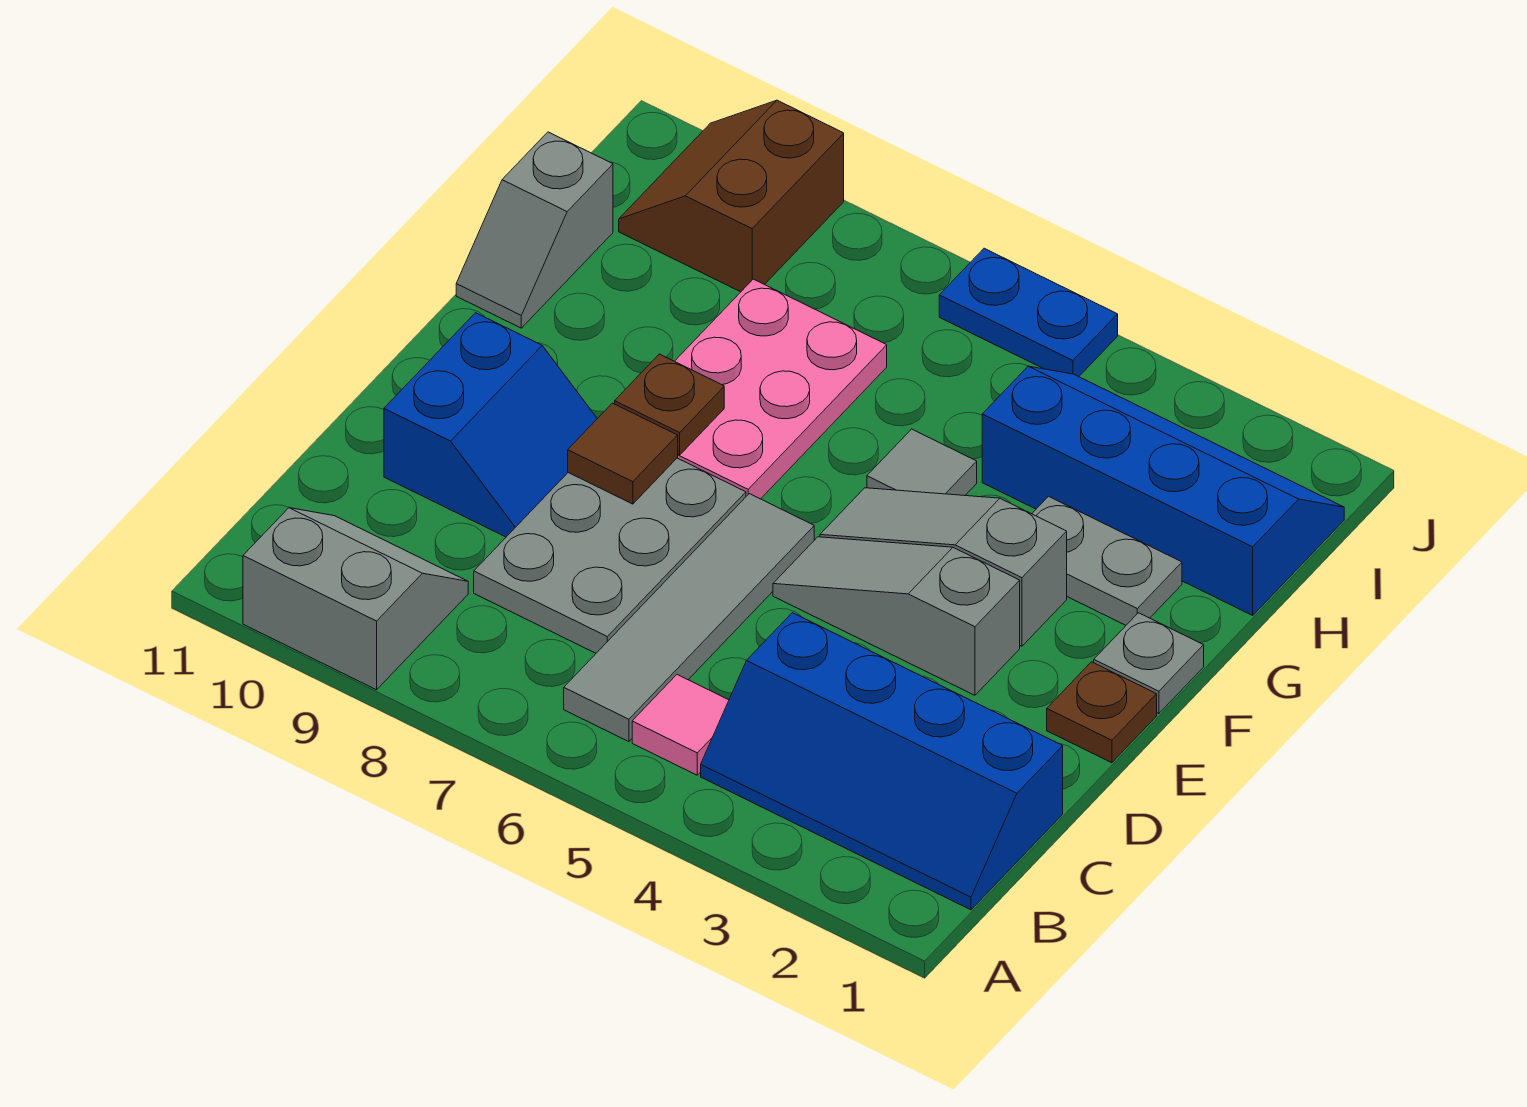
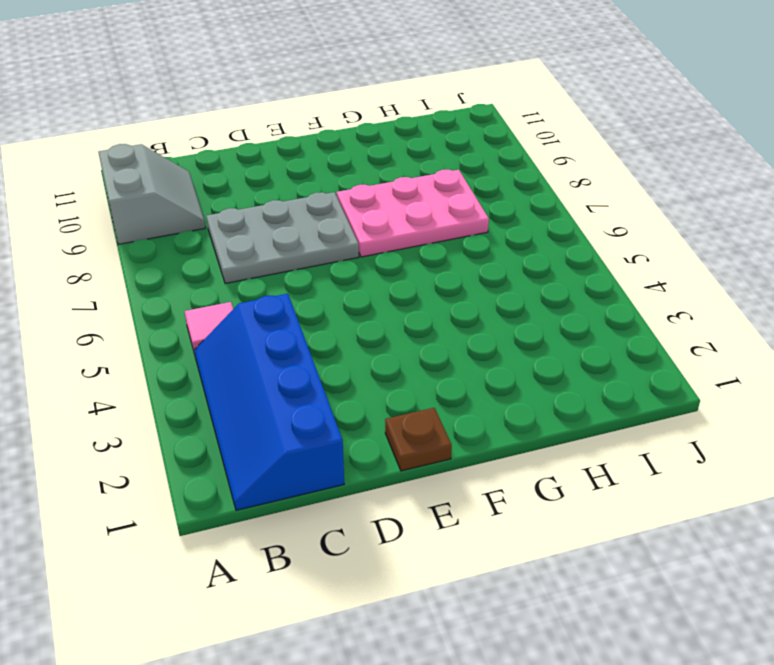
none -> grey tile B6:E6 level 1
none -> blue slope D9:E10 level 1 top 10
none -> grey slope E3:E5 level 1 top 3

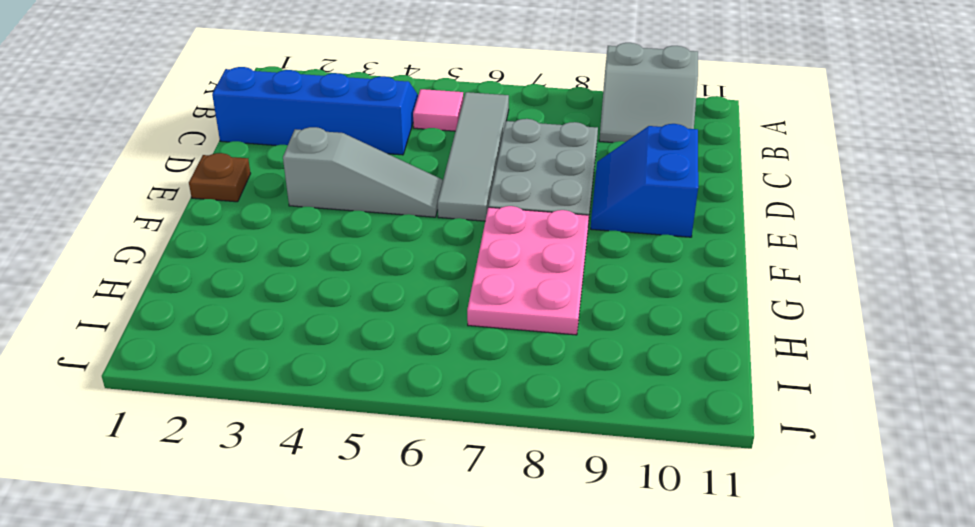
none -> grey plate F1 level 1
none -> grey slope F3:F5 level 1 top 3
none -> grey plate G2:G3 level 1

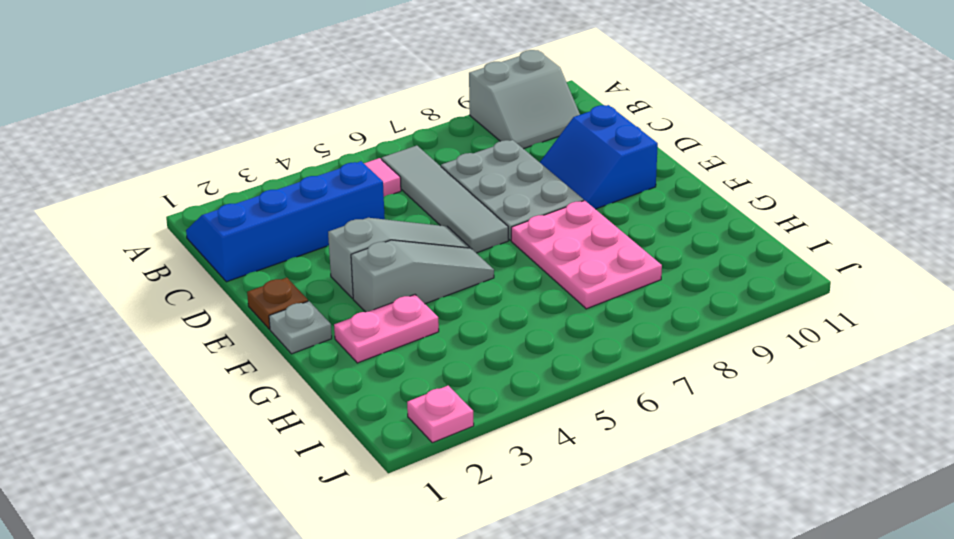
pink plate G2:G3 level 1 -> grey plate G2:G3 level 1
pink plate J2 level 1 -> none
none -> grey tile G5 level 1
none -> grey slope G11:H11 level 1 top H
none -> blue slope H1:I4 level 1 top H

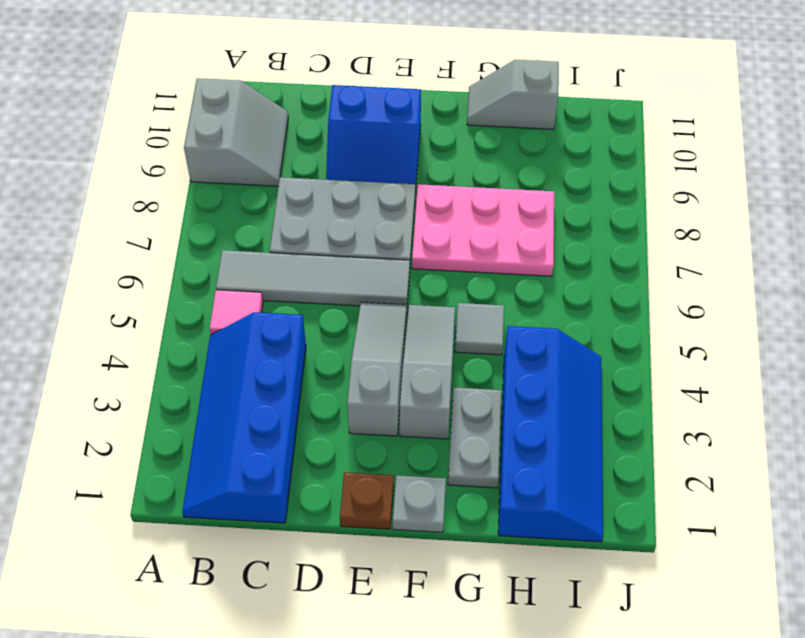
none -> brown slope I9:J10 level 1 top 9
none -> blue plate J5:J6 level 1
none -> brown tile E8 level 2

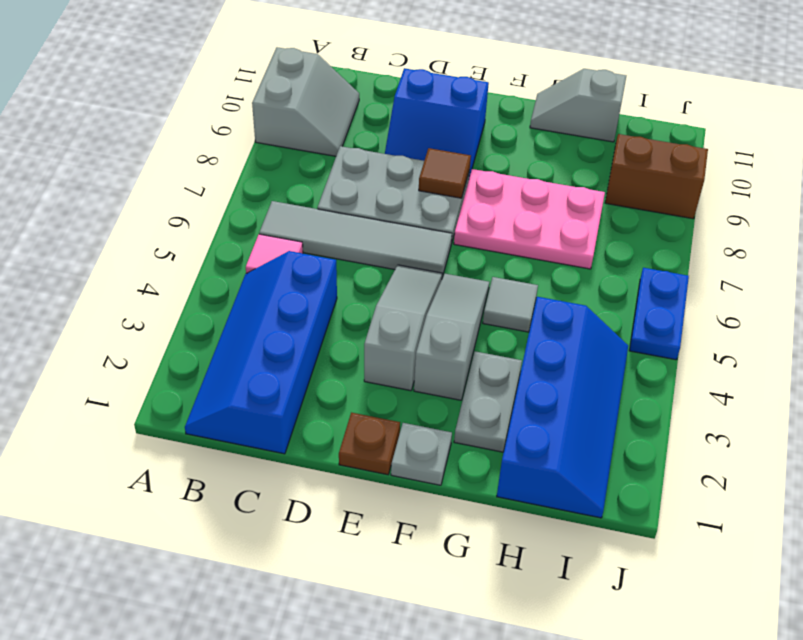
none -> brown plate F8 level 2

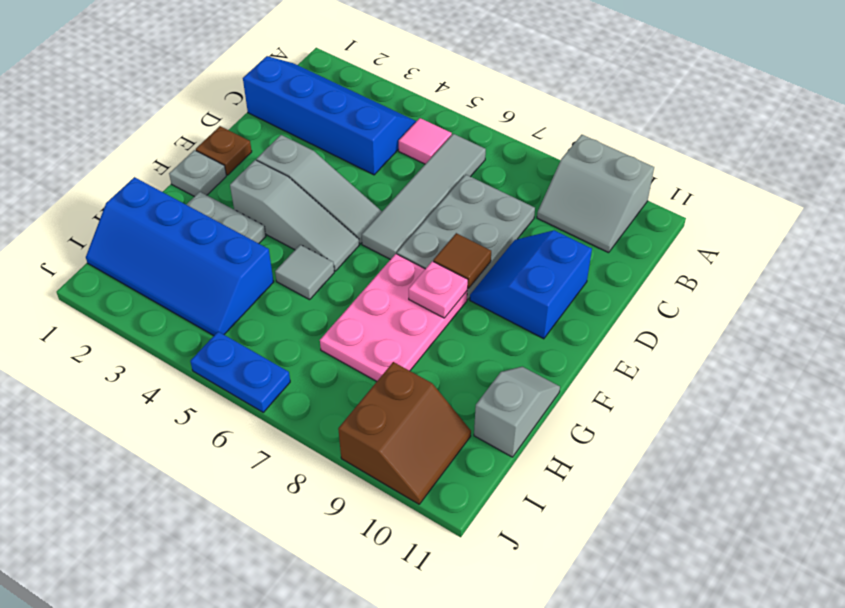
pink plate F8 level 2 -> brown plate F8 level 2

